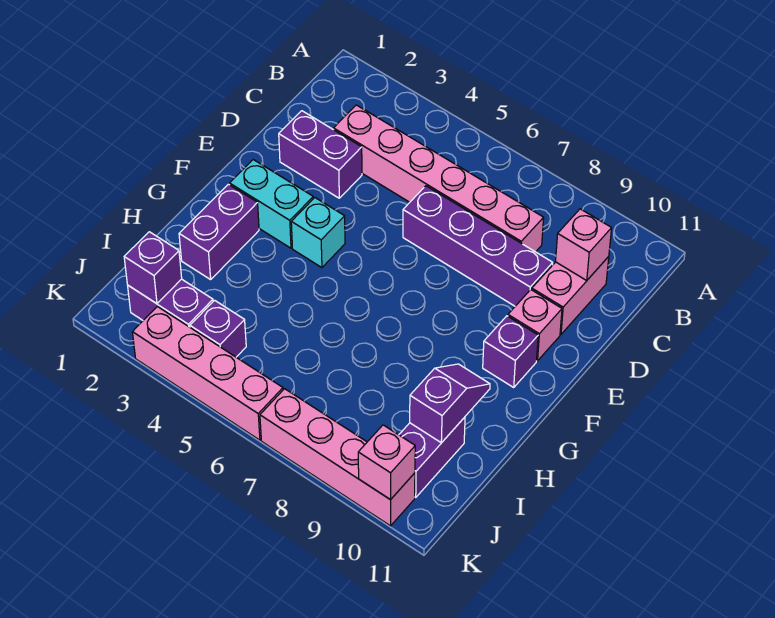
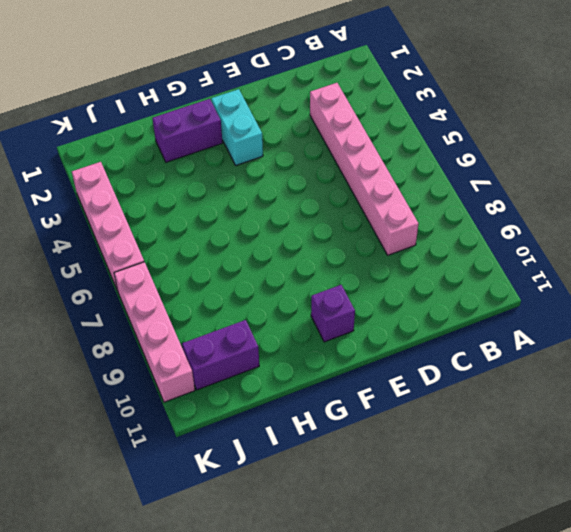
none -> pink brick C10:D10 level 1
none -> purple brick D2:D3 level 1
none -> purple brick D6:D9 level 1

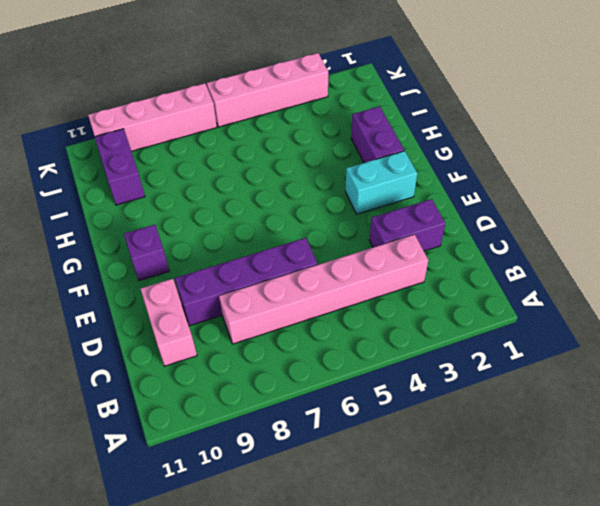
none -> pink brick E10 level 1
none -> cyan brick F4 level 1
none -> purple brick J2:J3 level 1

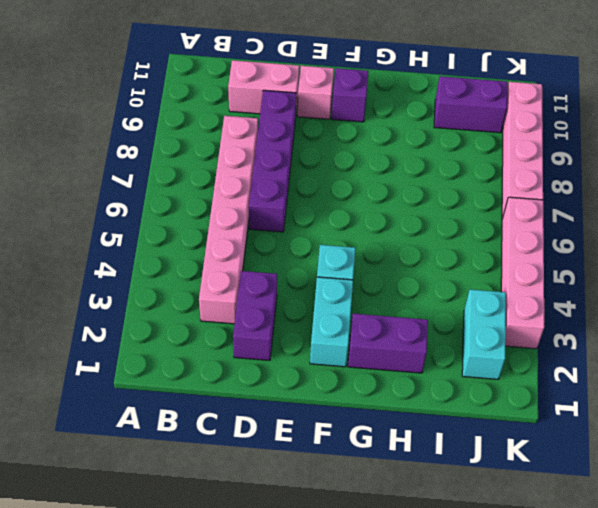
cyan brick J2:J3 level 1 -> purple brick J2:J3 level 1
none -> purple brick J4 level 1
none -> pink brick C10 level 2
none -> purple slope H10:I10 level 2 top I

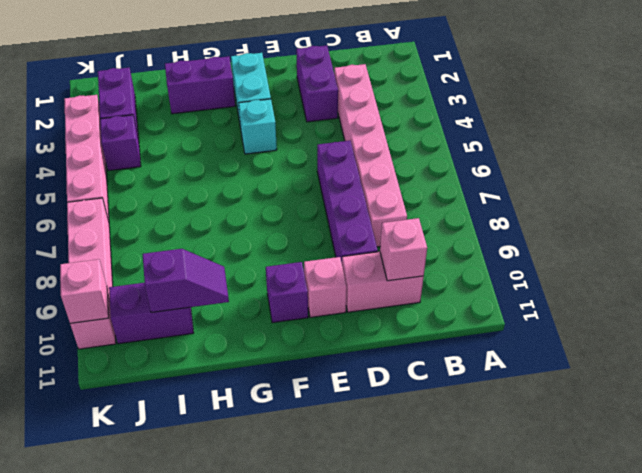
none -> purple brick J2 level 2

